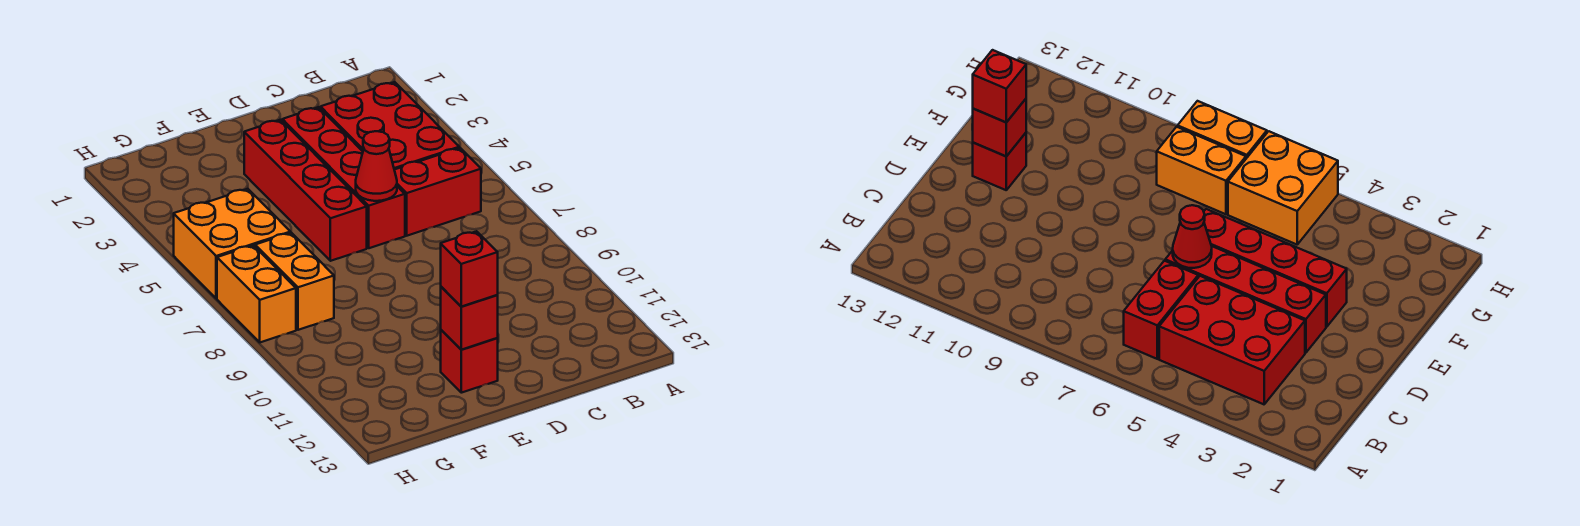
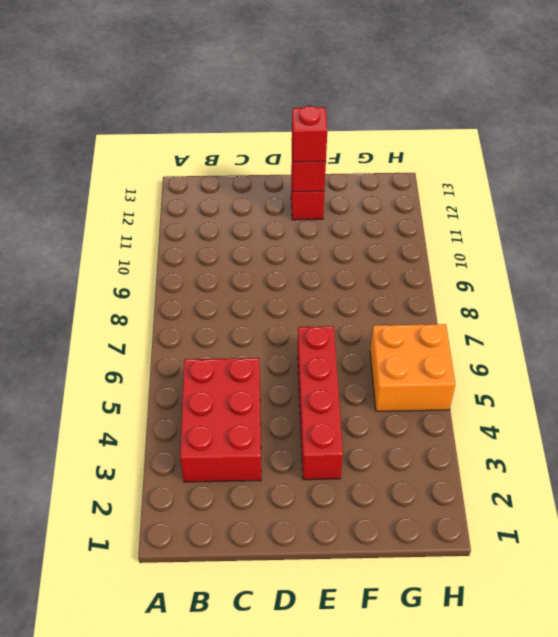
none -> red brick B6:C6 level 1
none -> red brick D3:D6 level 1

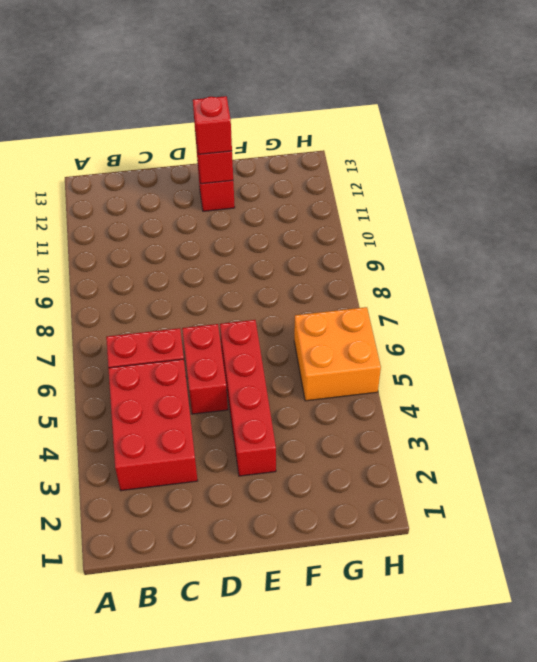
red brick D5:D6 level 1 -> red brick D3:D6 level 1
none -> orange brick G7:G8 level 1
none -> orange brick H7:H8 level 1

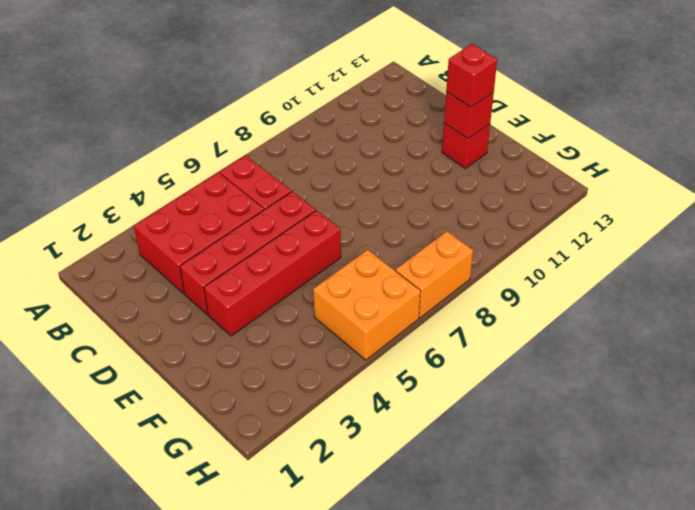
none -> orange brick G7:G8 level 1
none -> red cone D6 level 2

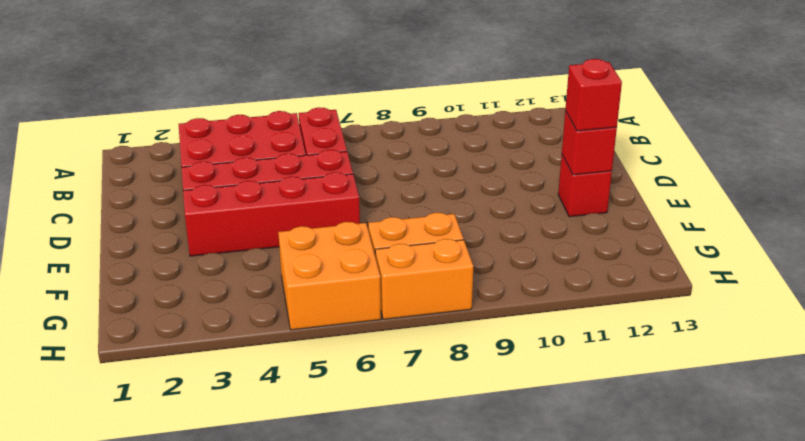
none -> red cone D6 level 2

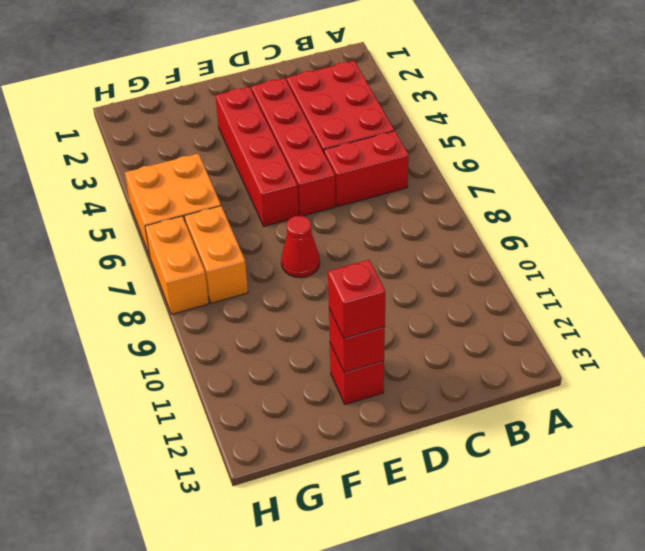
red cone E8 level 1 -> red cone D6 level 2

